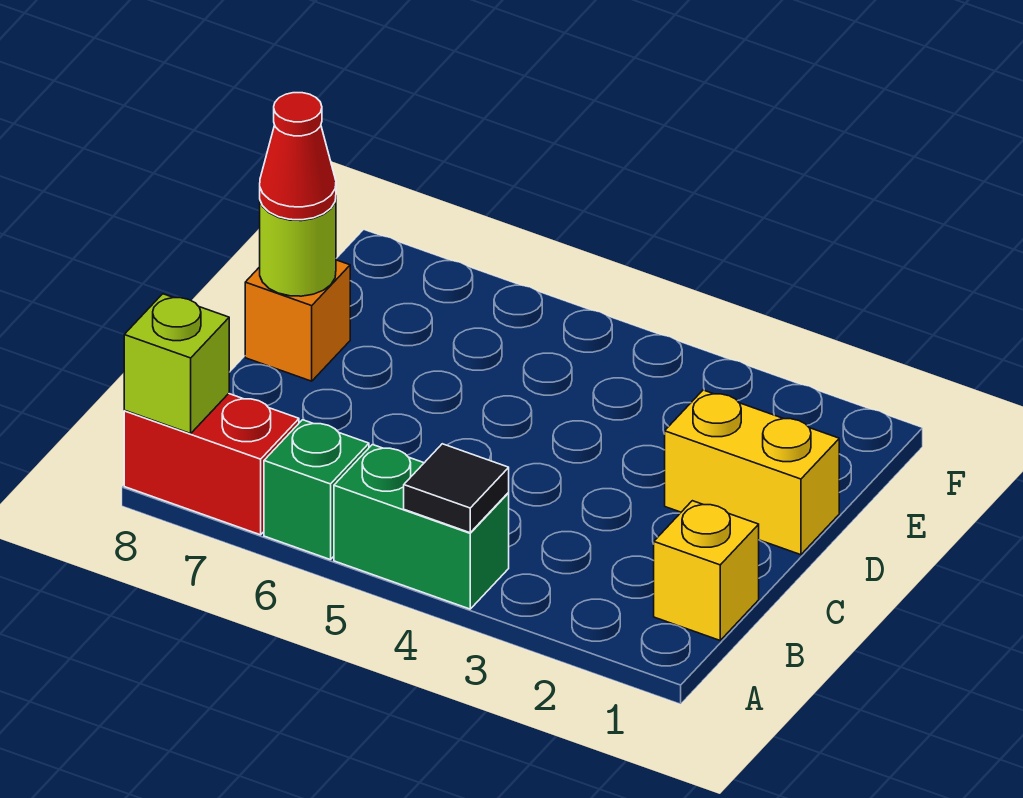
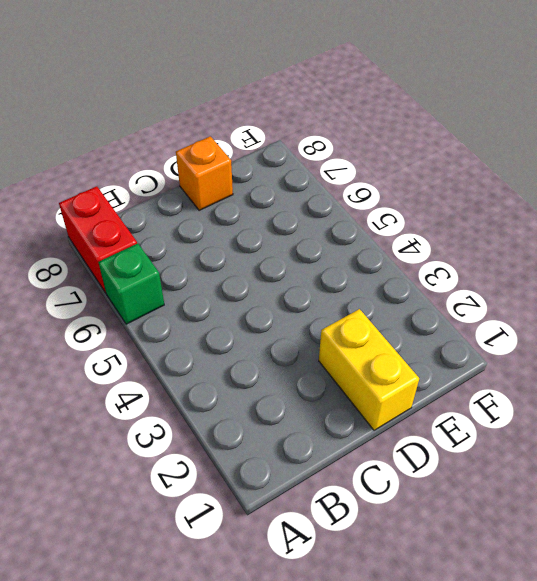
none -> green brick A4:A5 level 1
none -> yellow brick B1 level 1

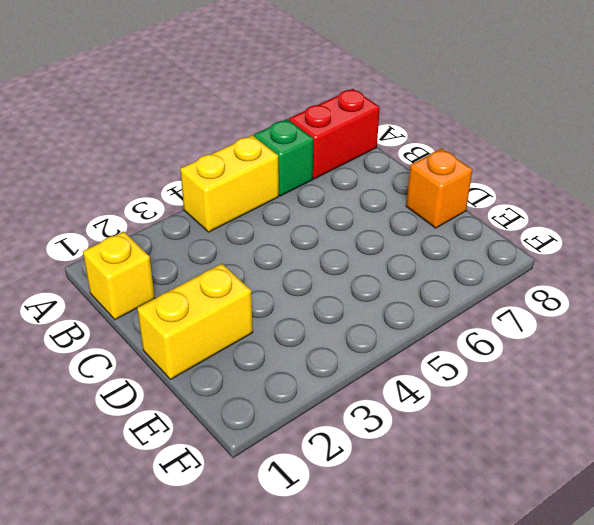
yellow brick A4:A5 level 1 -> green brick A4:A5 level 1
none -> black tile A4 level 2
none -> lime brick A8 level 2

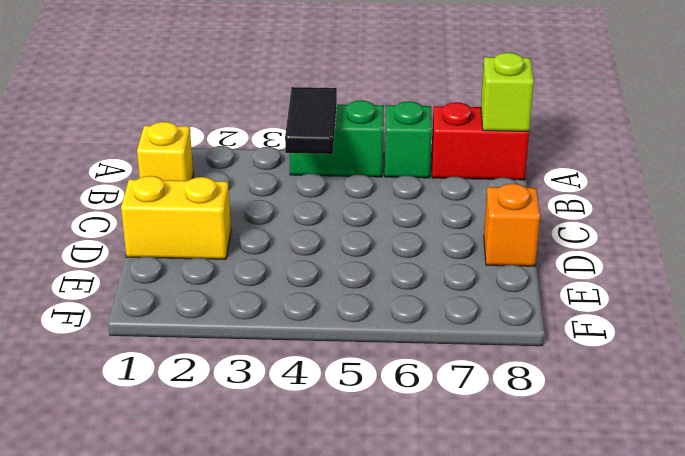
black tile A4:B4 level 2 -> black tile A4 level 2
none -> lime round brick D8 level 2
none -> red cone D8 level 3

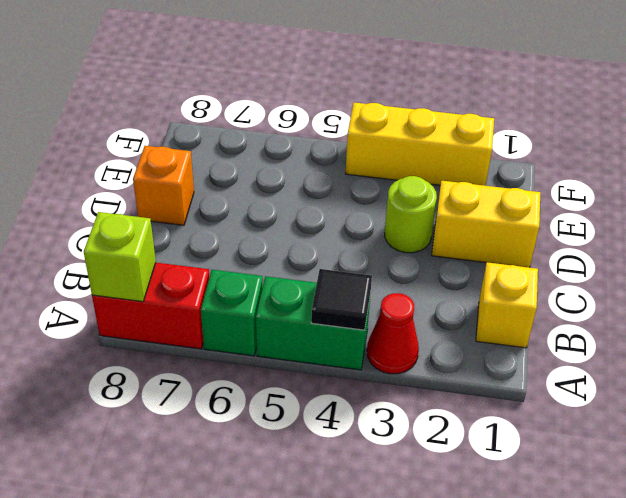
red cone A3 level 1 -> red cone D8 level 3
lime round brick D3 level 1 -> lime round brick D8 level 2
yellow brick F2:F4 level 1 -> none

